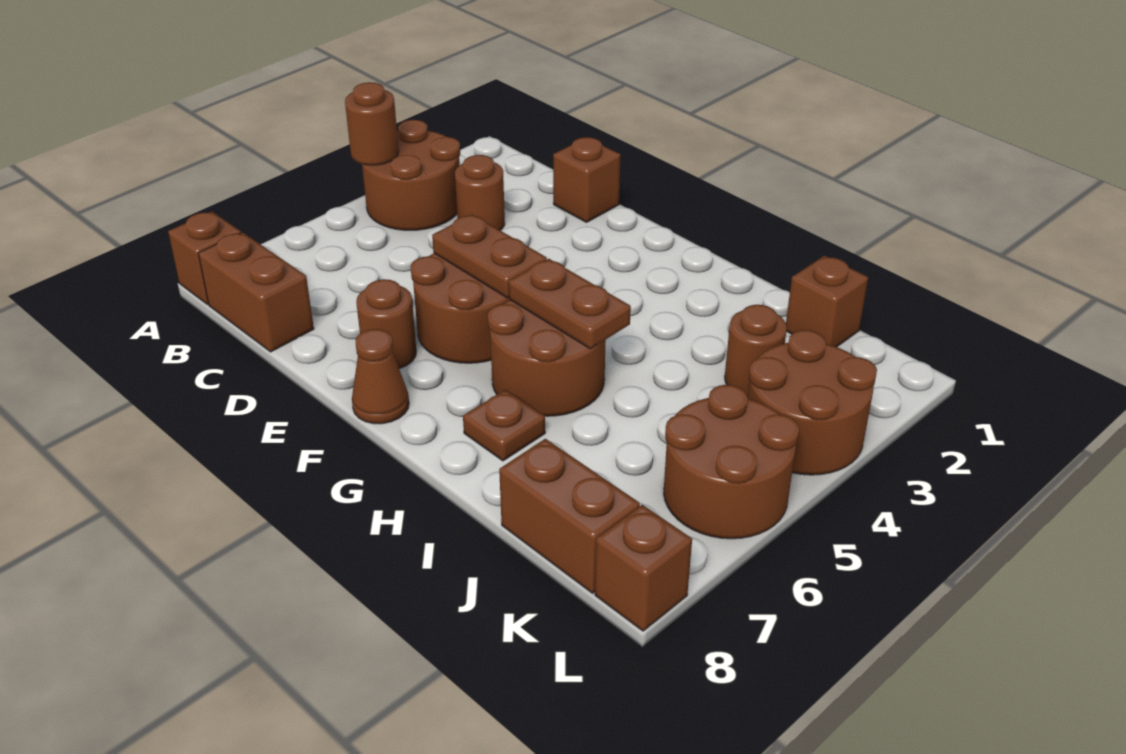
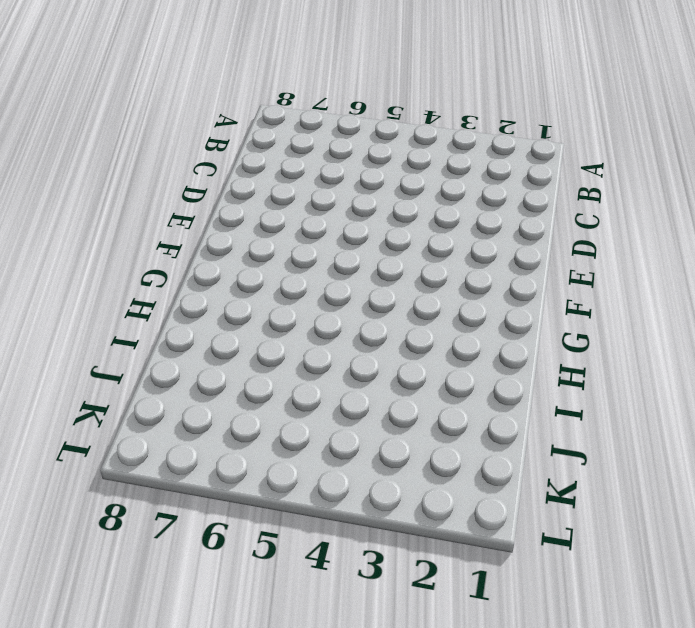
none -> brown round brick A3:B4 level 1
none -> brown brick A8 level 1
none -> brown brick B8:C8 level 1

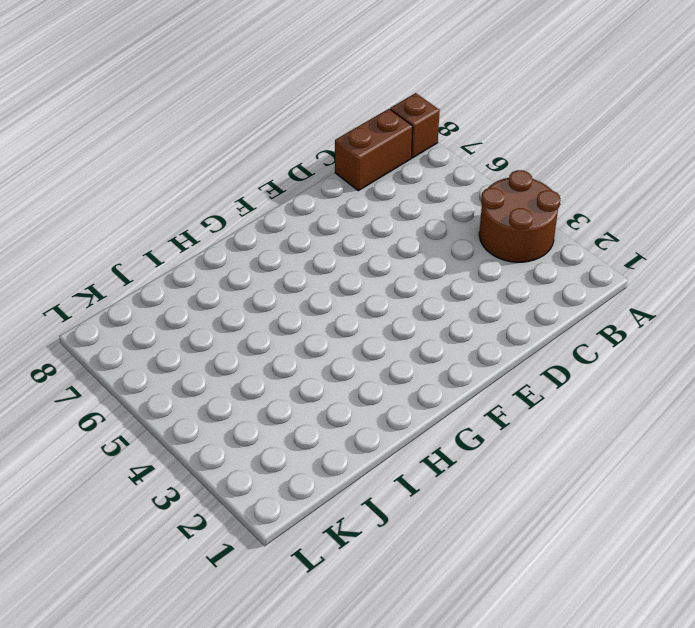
none -> brown round brick C3 level 1
none -> brown brick D1 level 1
none -> brown round brick E5:F6 level 1

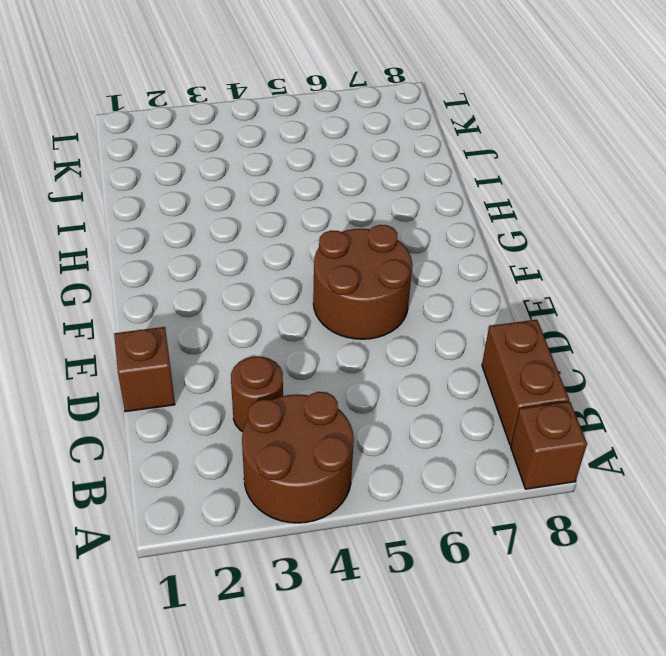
none -> brown round brick E7 level 1
none -> brown cone F8 level 1
none -> brown round brick G5:H6 level 1

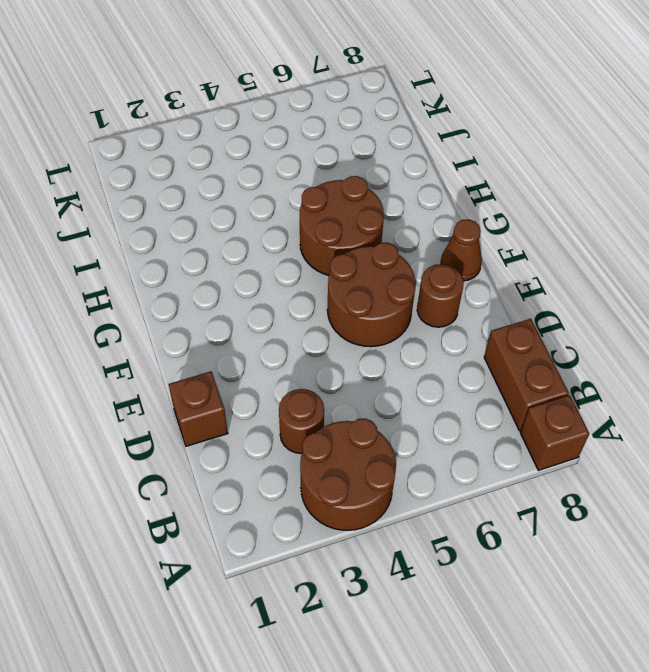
none -> brown plate H7 level 1
none -> brown brick J1 level 1
none -> brown round brick J3 level 1

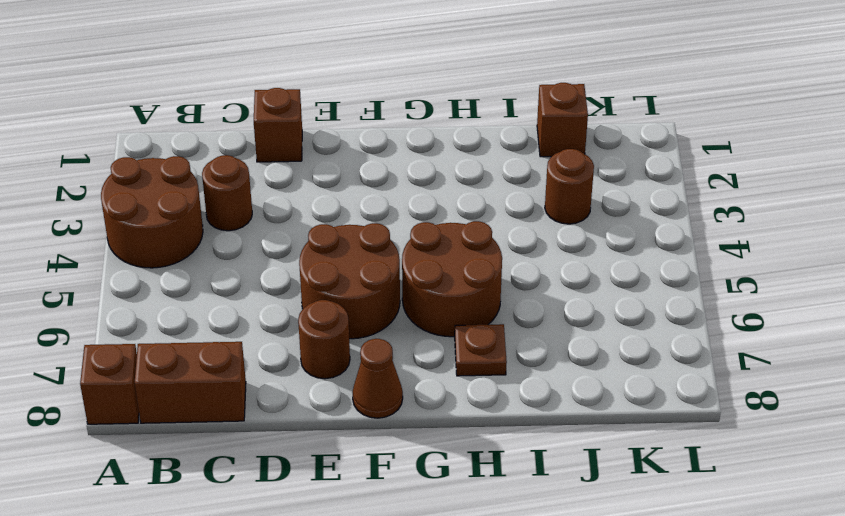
none -> brown brick J8:K8 level 1
none -> brown round brick K3:L4 level 1
none -> brown round brick K5:L6 level 1

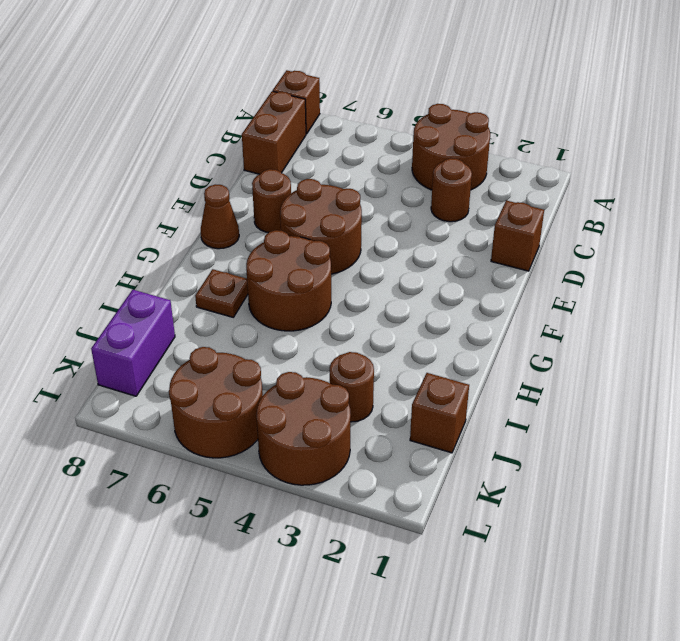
purple brick J8:K8 level 1 -> brown brick J8:K8 level 1
none -> brown brick L8 level 1
none -> brown round brick A4 level 2
none -> brown plate E5:F5 level 2

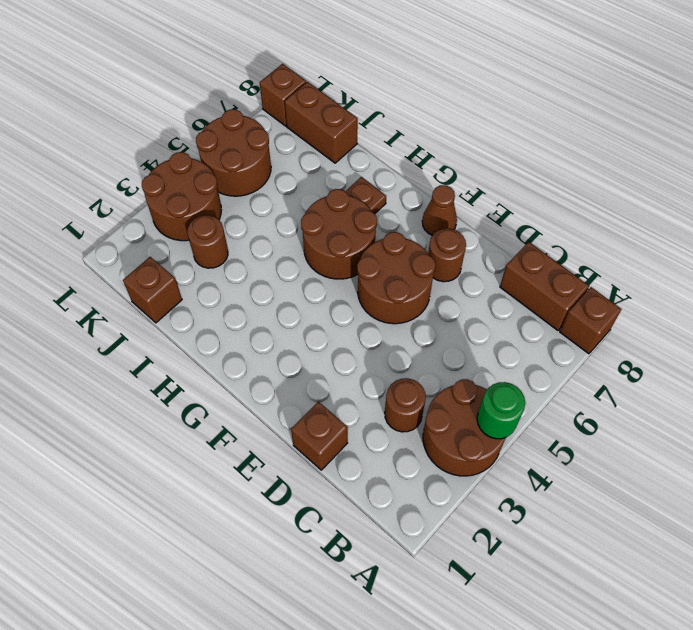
green round brick A4 level 2 -> brown round brick A4 level 2
none -> brown plate E5:F5 level 2
none -> brown plate G5:H5 level 2

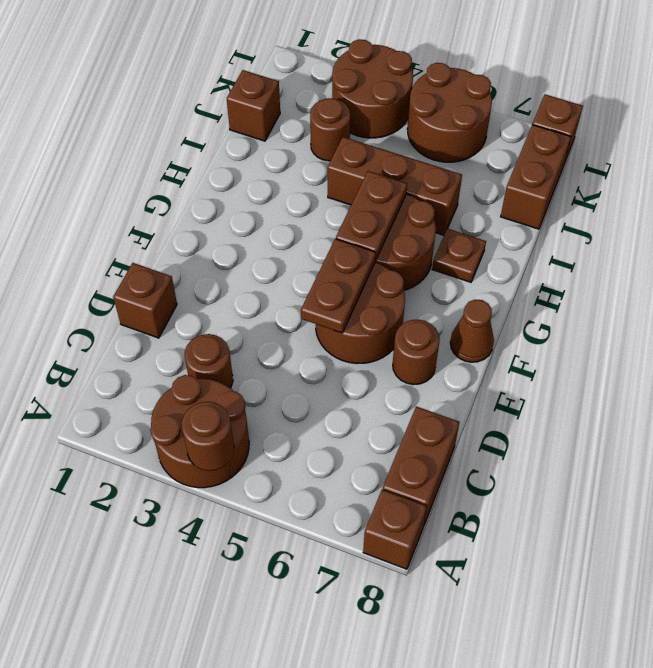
brown brick I4:I6 level 1 -> none

